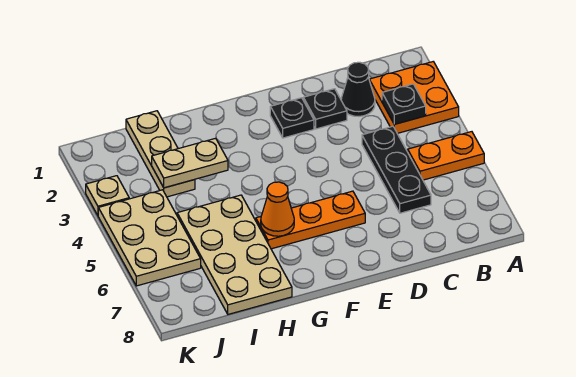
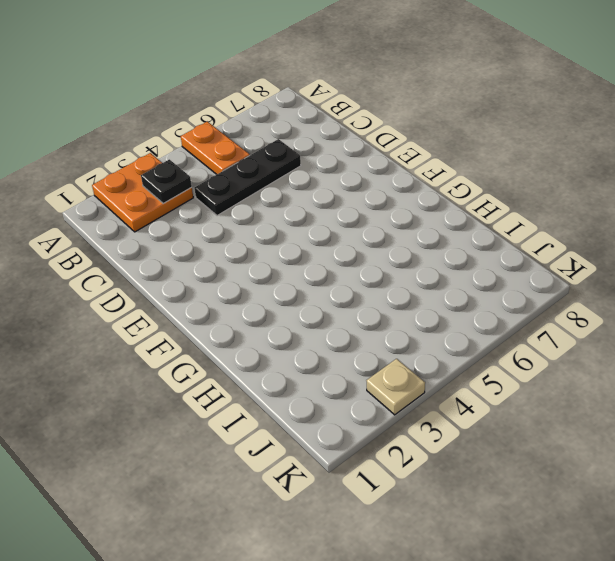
none -> black cone C2 level 1
none -> black plate D2 level 1
none -> black plate E2 level 1

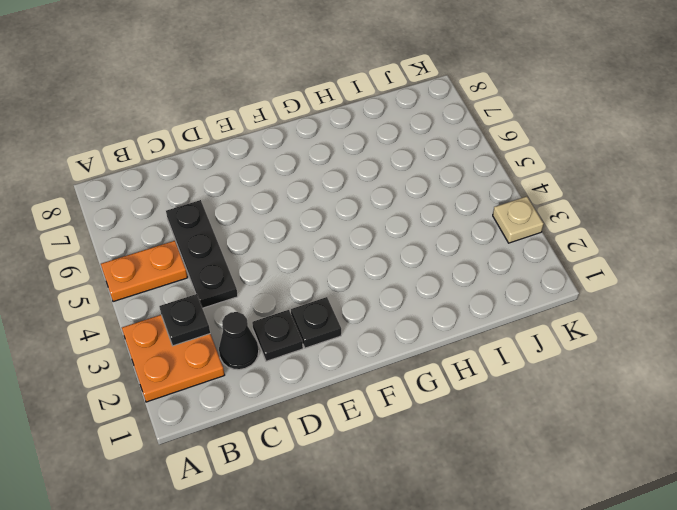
none -> orange plate E6:G6 level 1
none -> tan plate H5:I8 level 1
none -> tan plate I1:I3 level 1

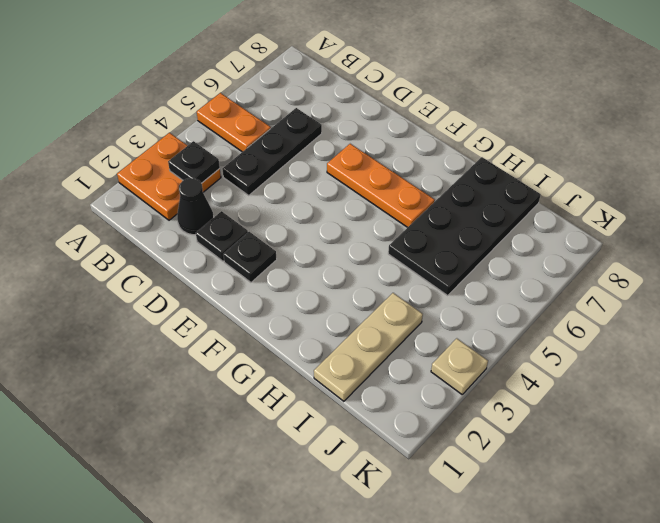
black plate H5:I8 level 1 -> tan plate H5:I8 level 1
none -> tan plate J4:K6 level 1
none -> orange cone G6 level 2
none -> tan plate H3:I3 level 2

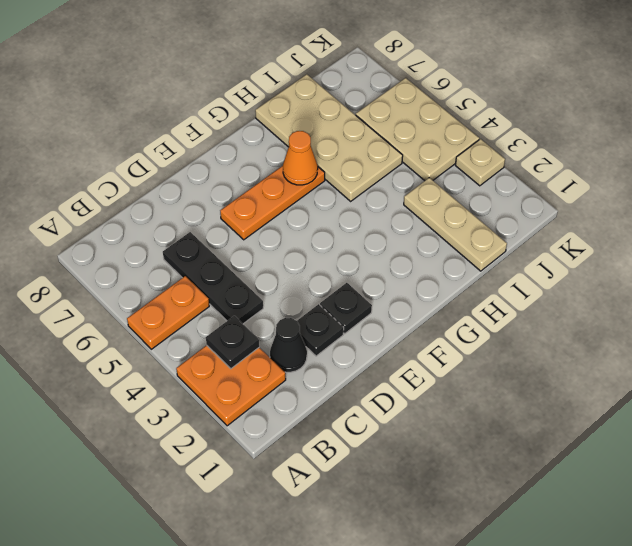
none -> tan plate H3:I3 level 2

